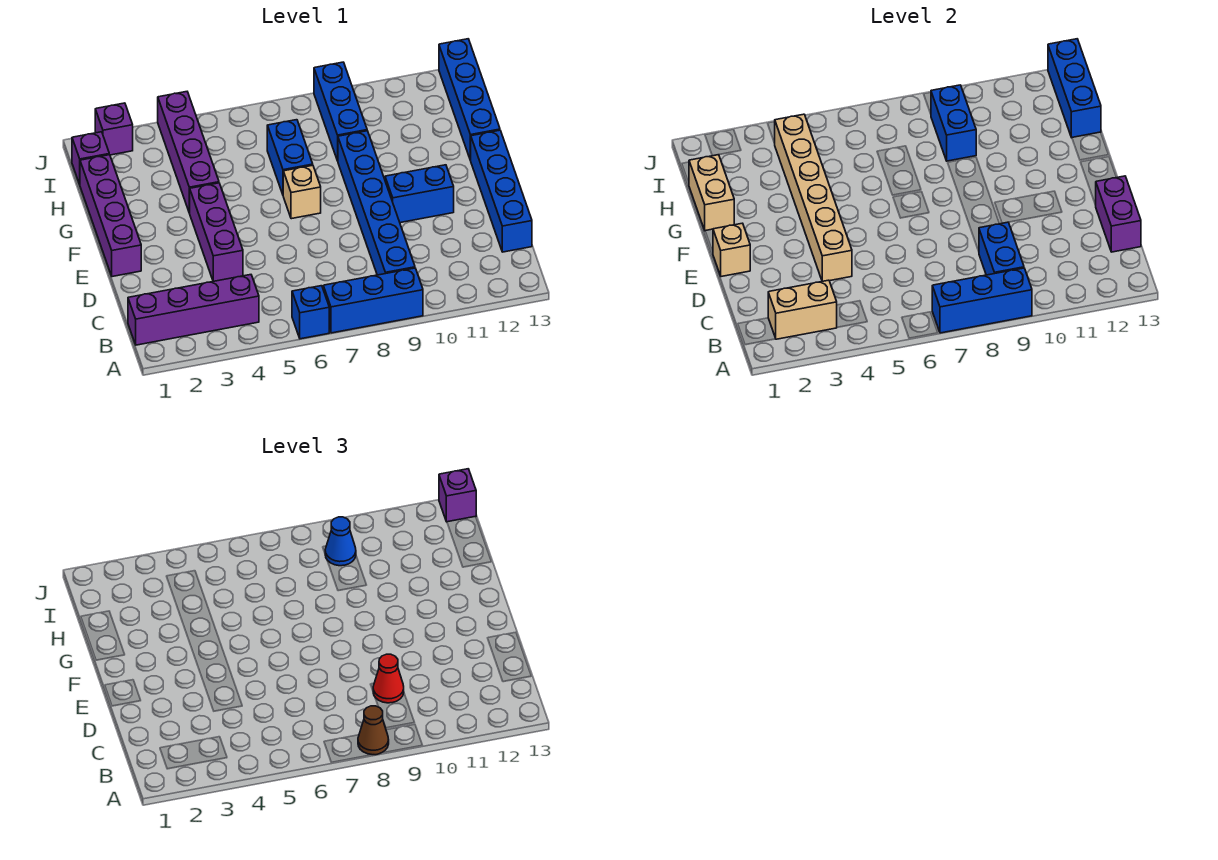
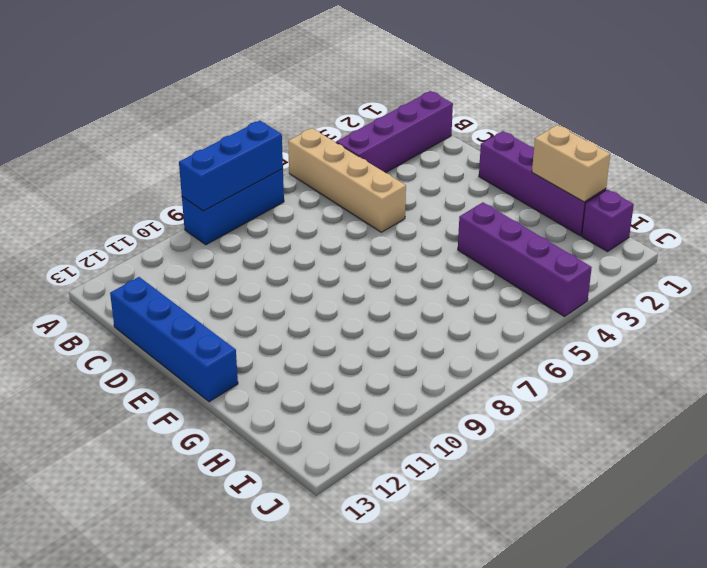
tan brick A5:D5 level 1 -> none
none -> blue brick A6 level 1
none -> blue brick B9:G9 level 1
none -> purple brick D4:F4 level 1

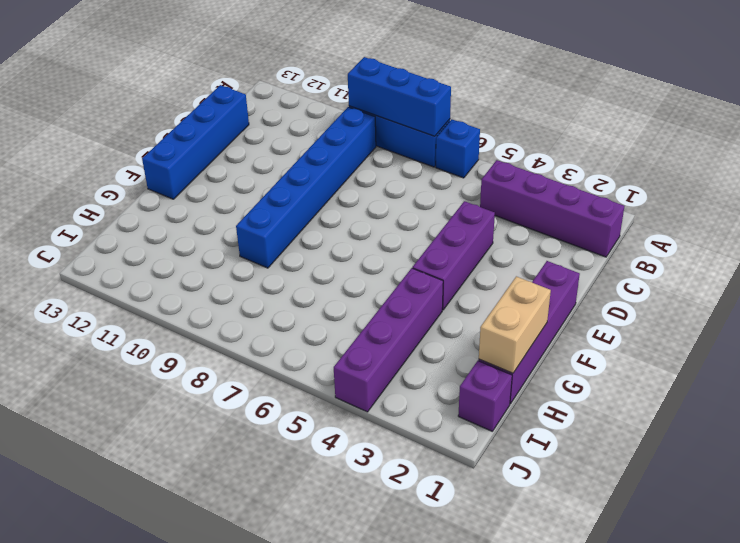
none -> blue brick E10:E11 level 1
none -> tan brick F7 level 1
none -> blue brick G7:H7 level 1

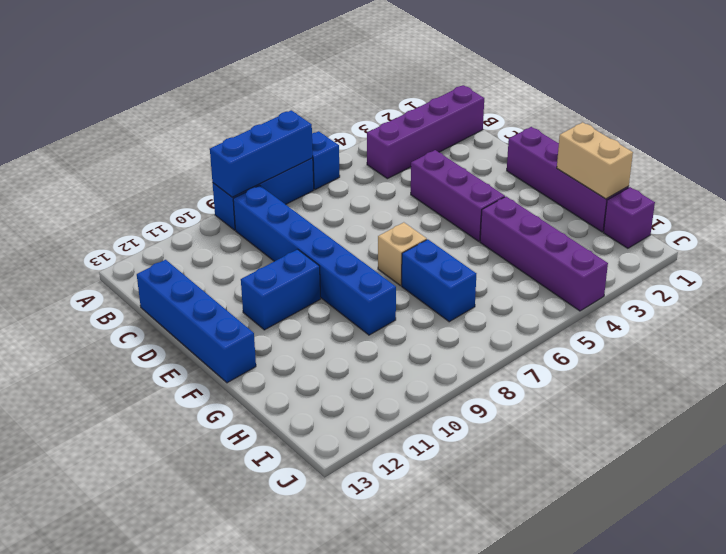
none -> blue brick G13:J13 level 1
none -> blue brick H9:J9 level 1
none -> purple brick J2 level 1

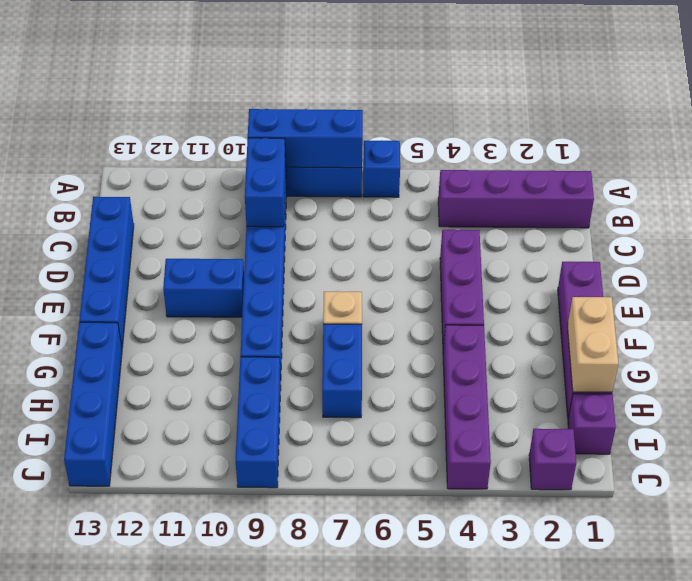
none -> tan brick B2:B3 level 2
none -> purple brick C13:D13 level 2
none -> tan brick D4:I4 level 2

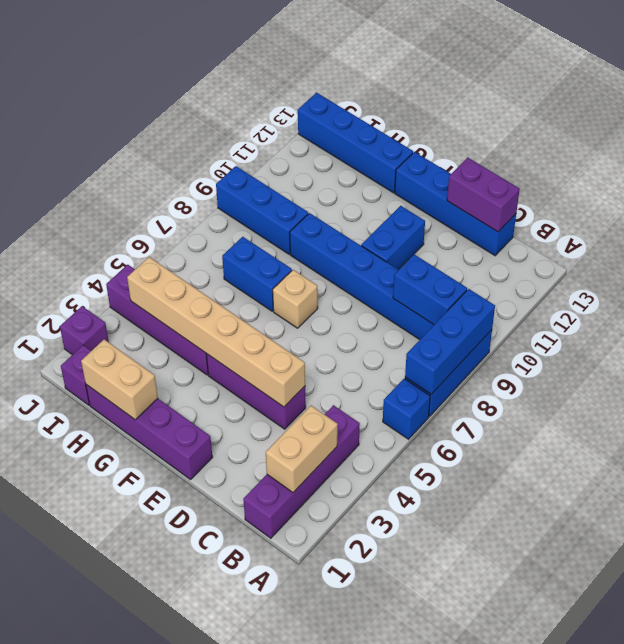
none -> tan brick E1 level 2
none -> blue brick H9:I9 level 2
none -> blue brick H13:J13 level 2

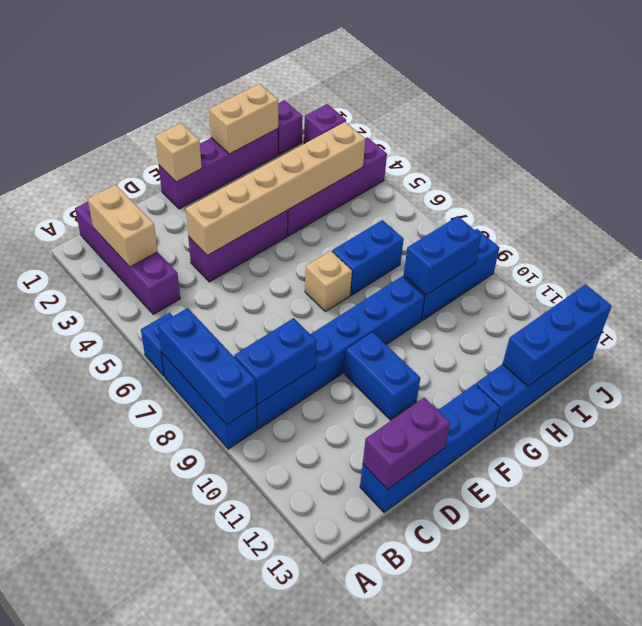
none -> brown cone A8 level 3
none -> red cone C9 level 3
none -> blue cone I9 level 3

